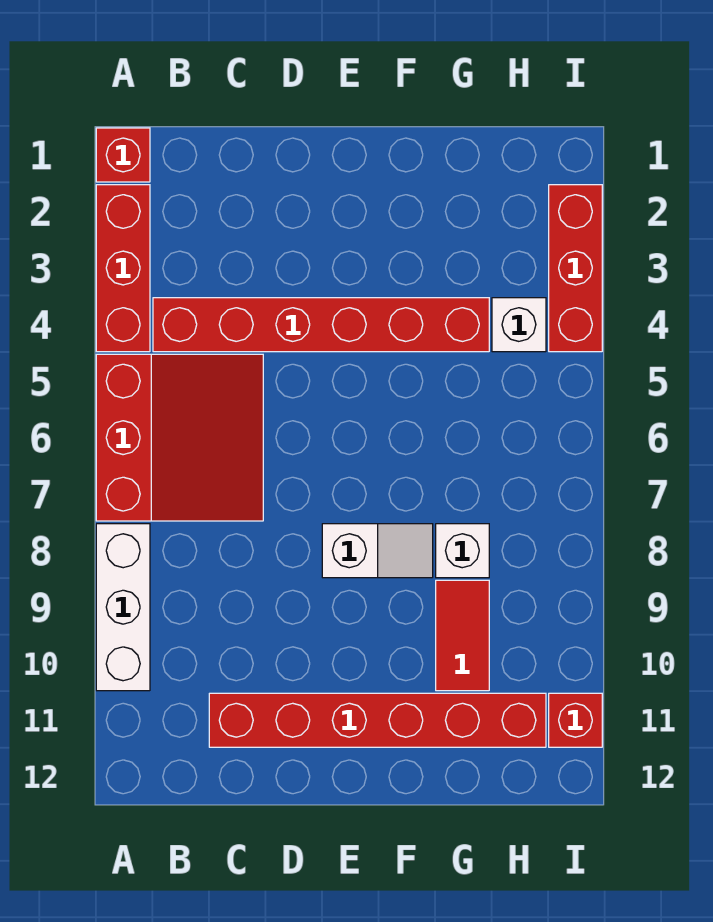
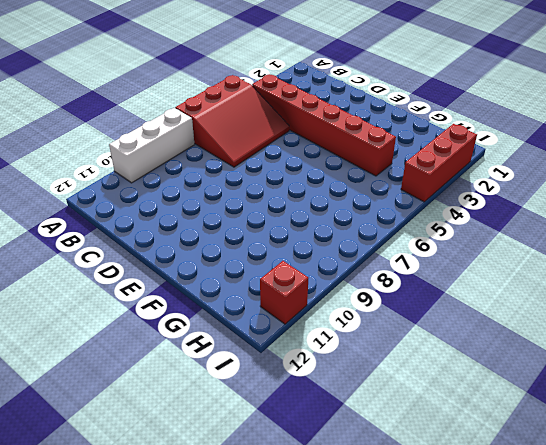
none -> red brick A1 level 1
none -> red brick A2:A4 level 1
none -> red brick C11:H11 level 1

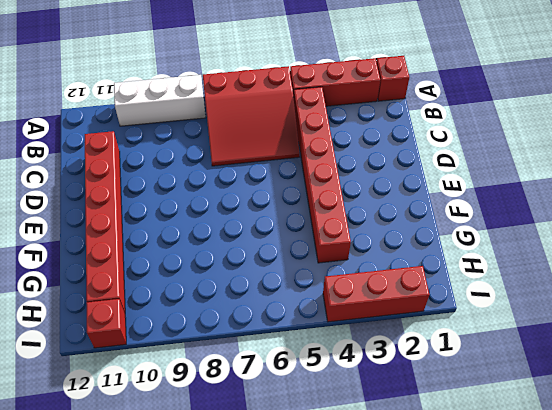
none -> white slope E8:F8 level 1 top E
none -> white brick G8 level 1
none -> red tile G9:G10 level 1

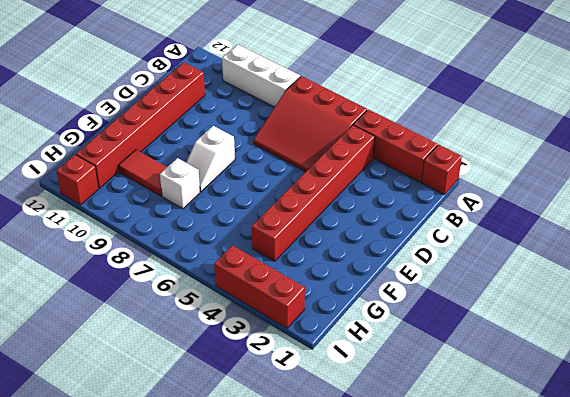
none -> white brick H4 level 1

